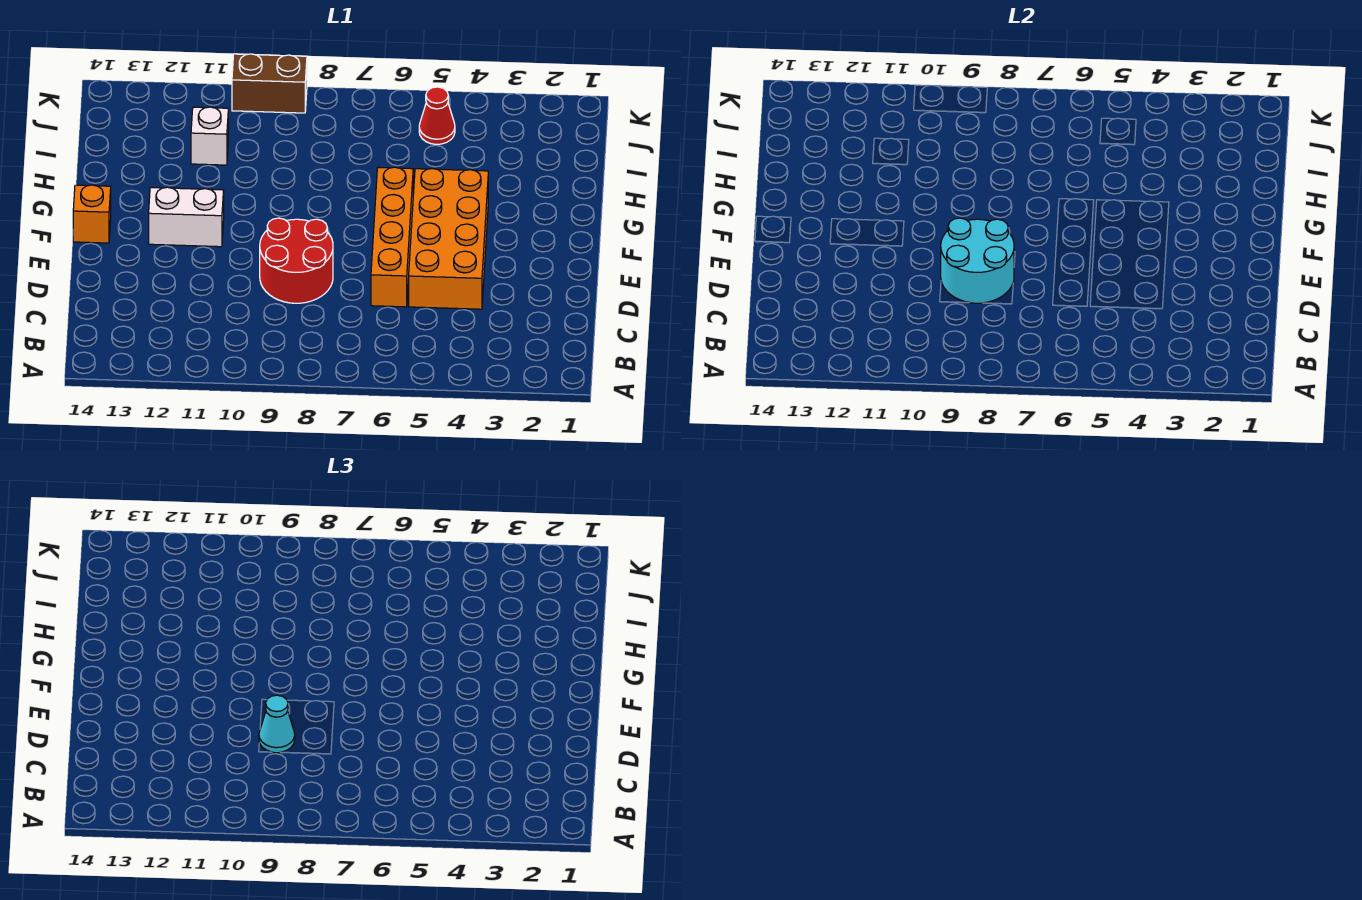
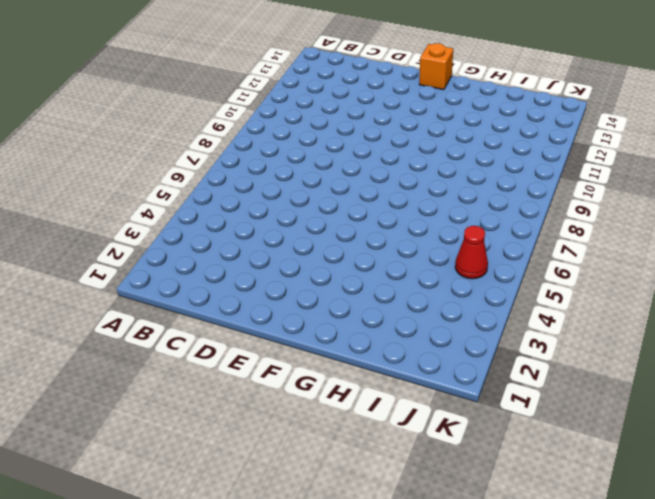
none -> orange brick D4:G5 level 1
none -> orange brick D6:G6 level 1

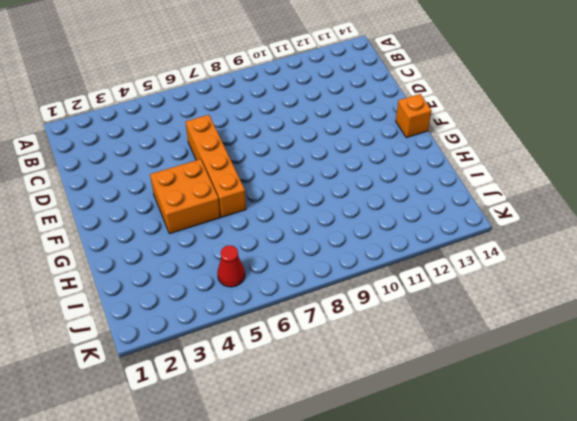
orange brick F4:G5 level 1 -> orange brick D4:G5 level 1
none -> red round brick D8:E9 level 1
none -> white brick F11:F12 level 1

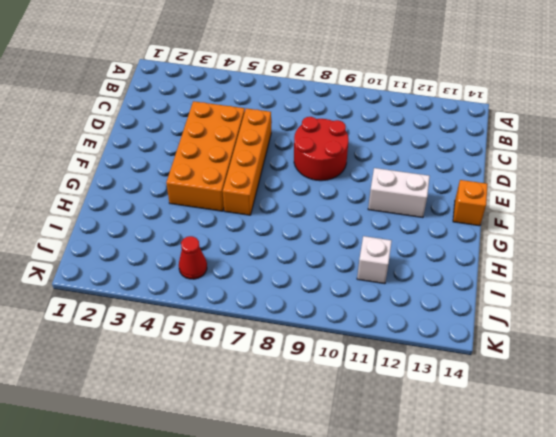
none -> brown brick K9:K10 level 1
none -> cyan round brick D8:E9 level 2

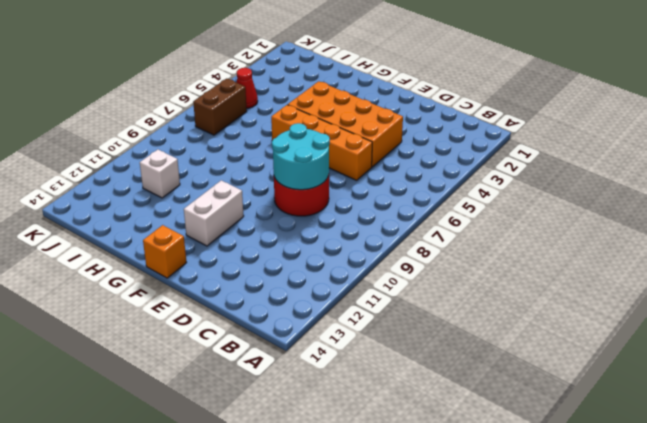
brown brick J6:J7 level 1 -> brown brick K9:K10 level 1
none -> cyan cone D9 level 3

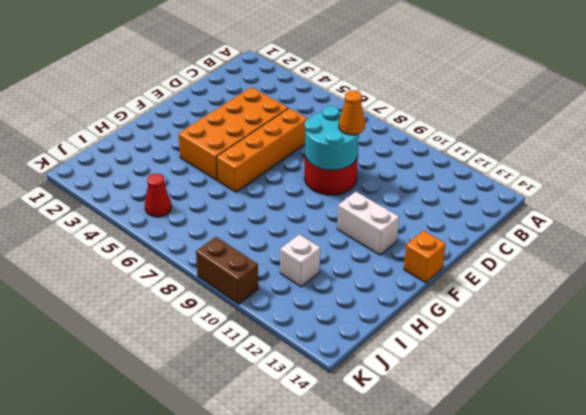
orange cone D9 level 3 -> cyan cone D9 level 3

